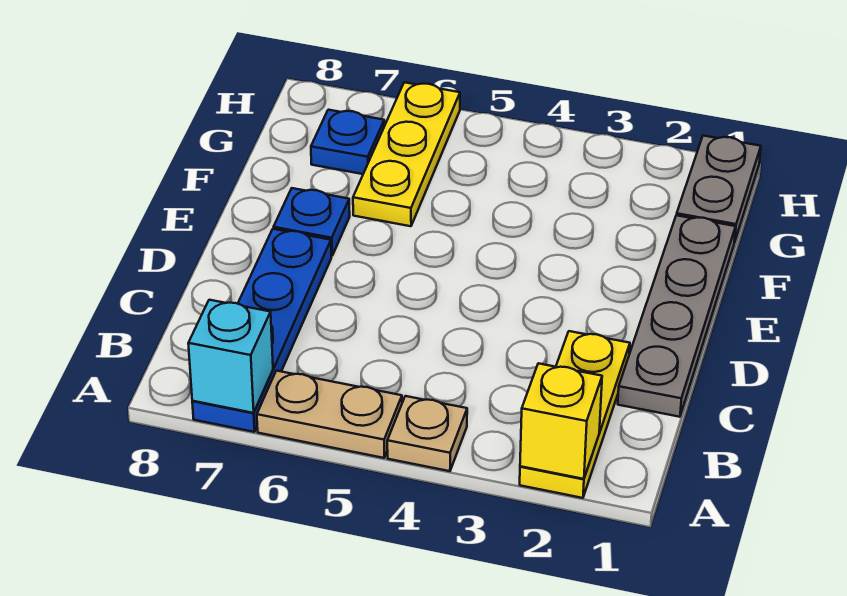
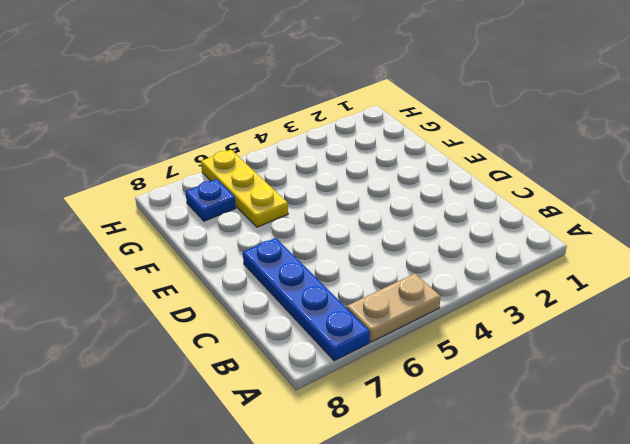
none -> yellow plate A2:C2 level 1
none -> tan plate A4 level 1

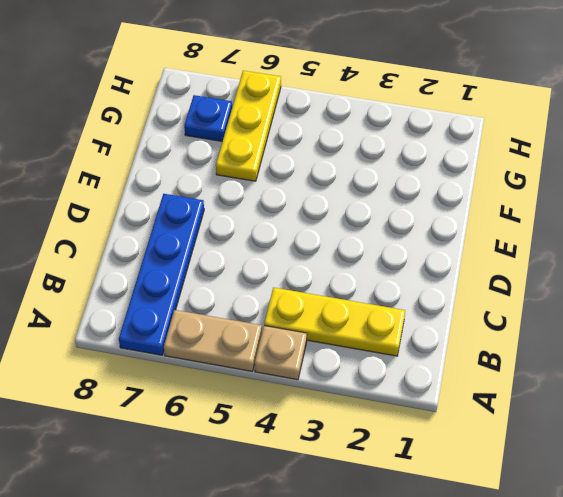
yellow plate B2:B4 level 1 -> yellow plate A2:C2 level 1
none -> grey plate C1:F1 level 1
none -> blue plate E7 level 1

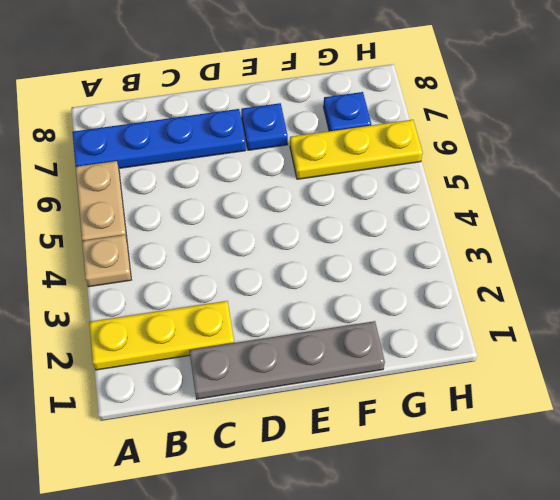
none -> grey plate G1:H1 level 1
none -> yellow brick A2 level 2

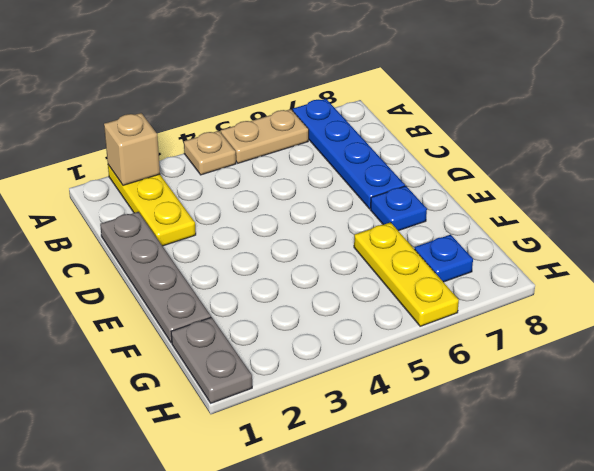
tan brick A2 level 2 -> yellow brick A2 level 2
none -> cyan brick A7 level 2

